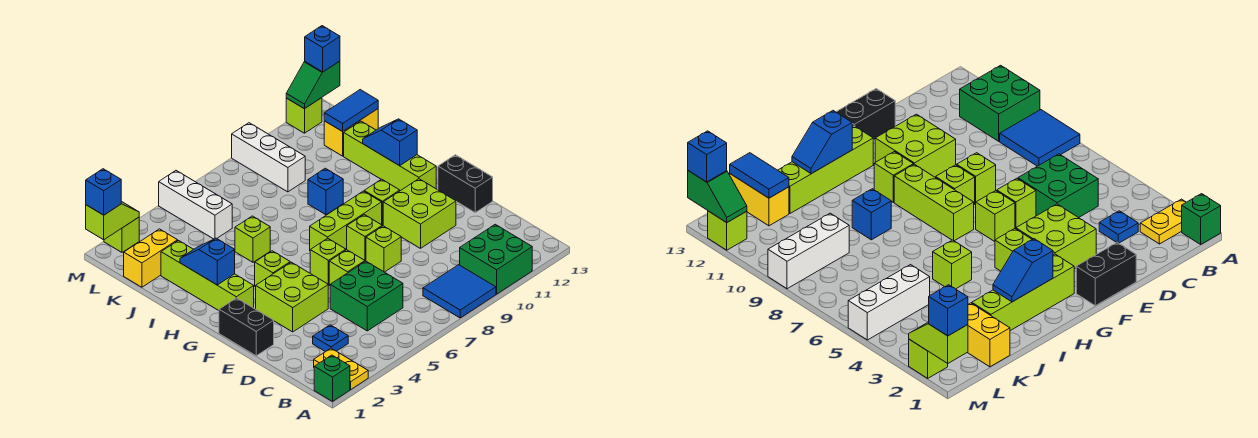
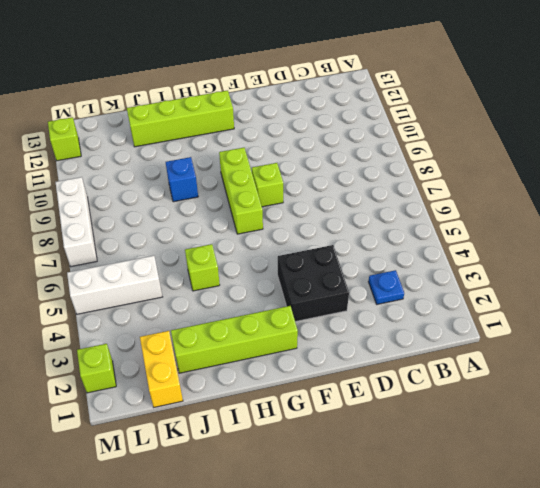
black brick E3:F4 level 1 -> lime brick E3:F4 level 1
white brick M7:M9 level 1 -> white brick K9:M9 level 1
none -> green brick A1 level 1
none -> yellow plate A2:B2 level 1
none -> blue tile A8:B9 level 1
none -> green brick A10:B11 level 1

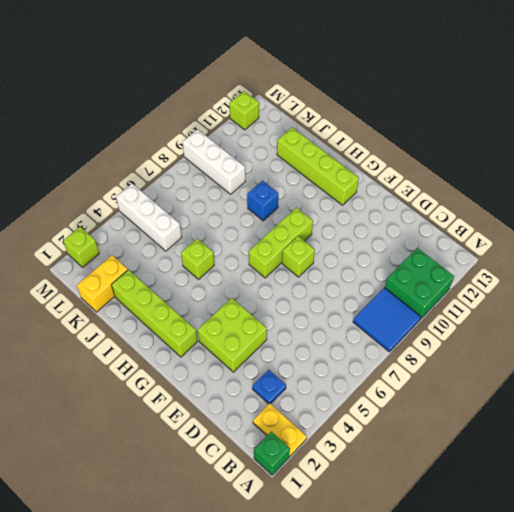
none -> green brick C5:D6 level 1
none -> black brick E1:F1 level 1
none -> lime brick E6 level 1
none -> lime brick E8 level 1

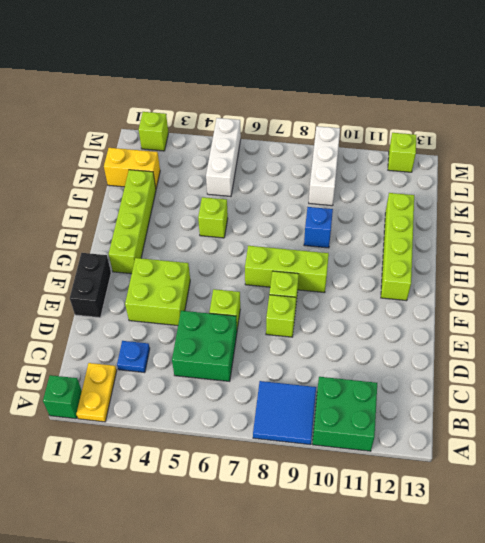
none -> lime brick E10:F11 level 1
none -> black brick E13:F13 level 1
none -> lime brick F6 level 1
none -> lime brick G4 level 1

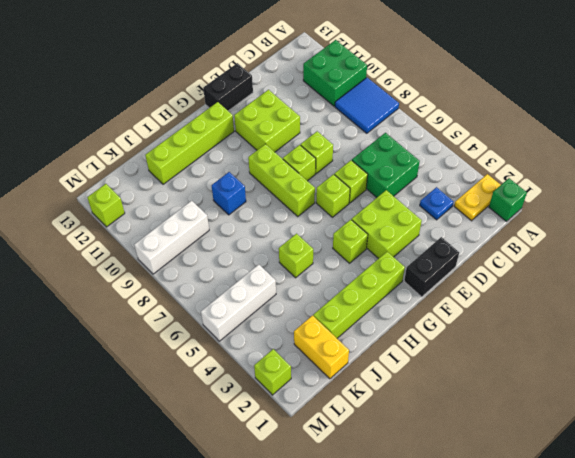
none -> lime brick G10 level 1
none -> yellow brick K12:K13 level 1
none -> blue slope H2:I2 level 2 top H
none -> blue slope H12:I12 level 2 top H

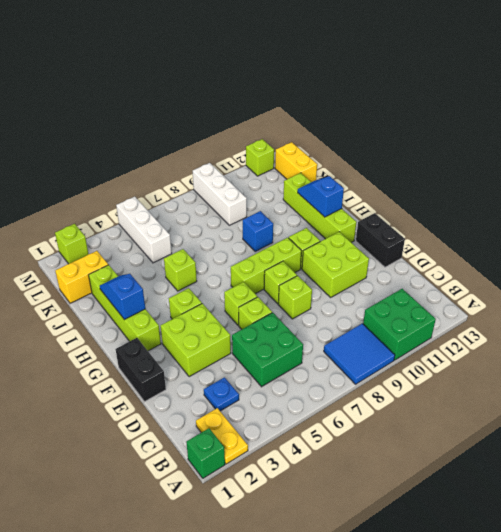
yellow brick K13:L13 level 1 -> yellow brick K12:K13 level 1
none -> blue tile K12:K13 level 2
none -> lime slope M1:M2 level 2 top 1
none -> green slope M12:M13 level 2 top 13
none -> blue brick M1 level 3

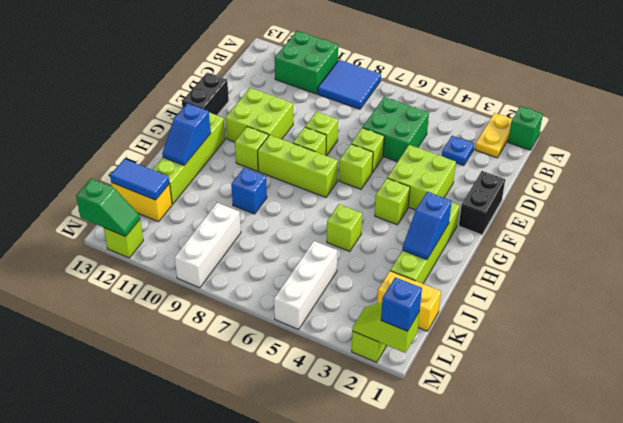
none -> blue brick M13 level 3

